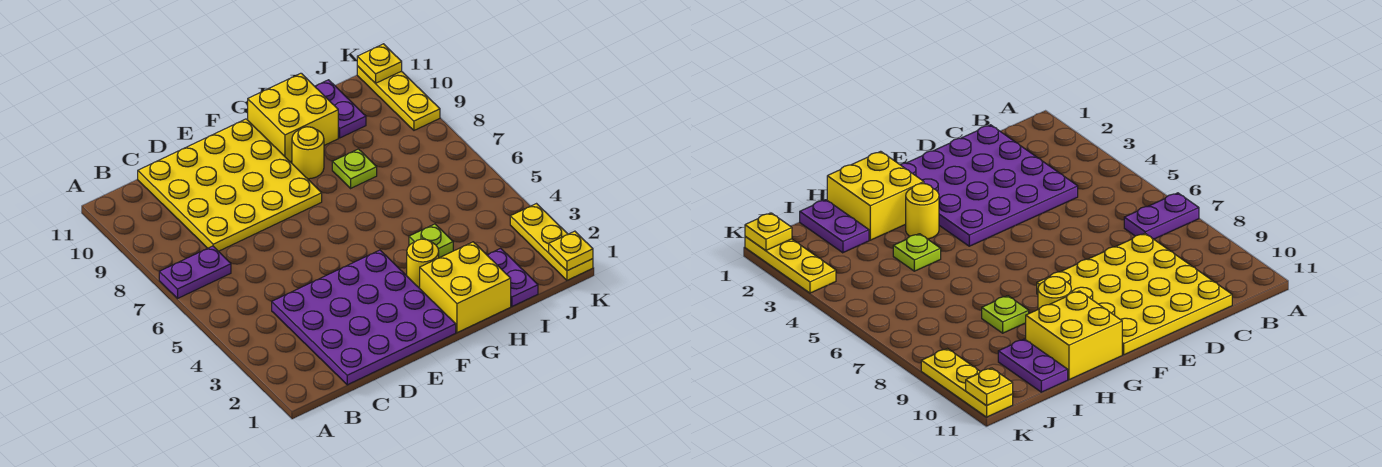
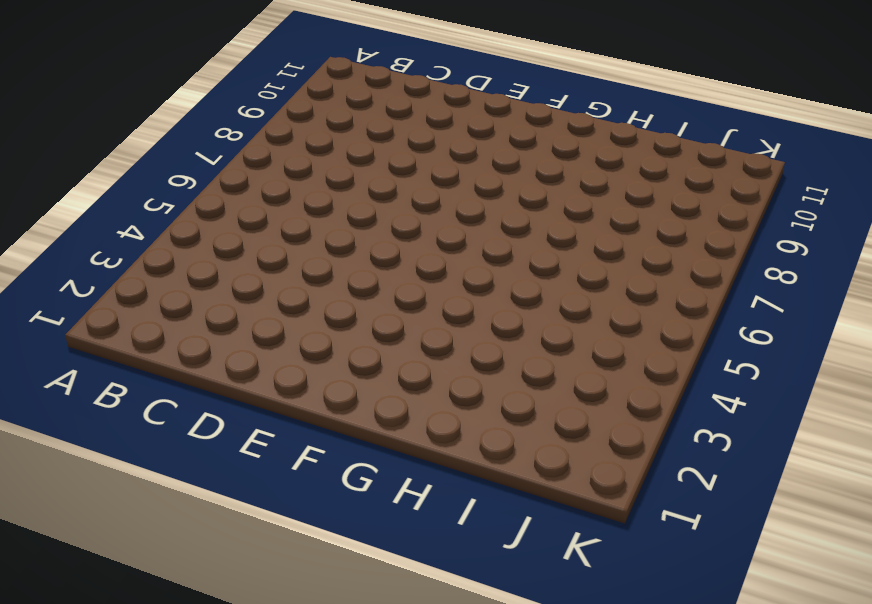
none -> purple plate A7:B7 level 1
none -> purple plate C1:F4 level 1
none -> yellow plate C8:F11 level 1

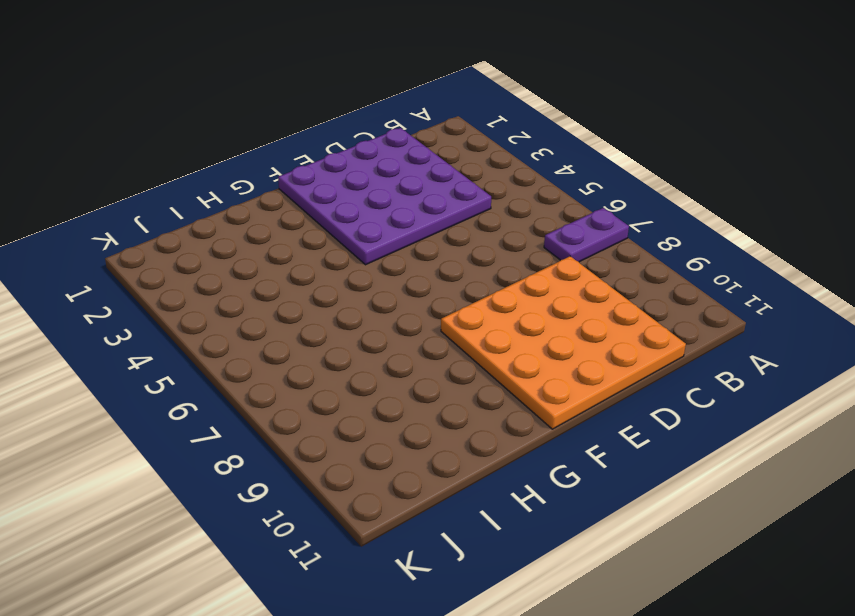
orange plate C8:F11 level 1 -> yellow plate C8:F11 level 1
none -> yellow brick G1:H2 level 1
none -> yellow round brick G3 level 1
none -> yellow round brick G9 level 1

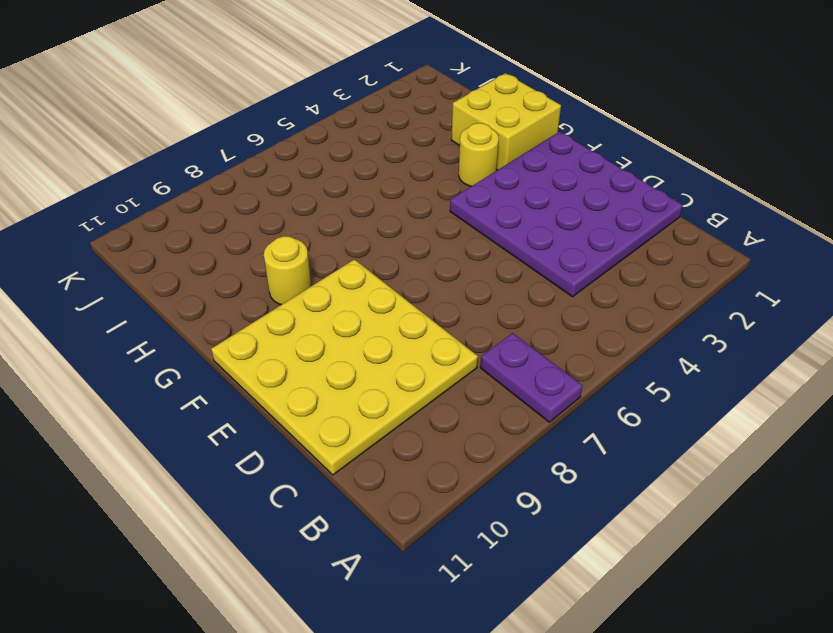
none -> yellow brick G10:H11 level 1
none -> lime plate H4 level 1
none -> lime plate H8 level 1

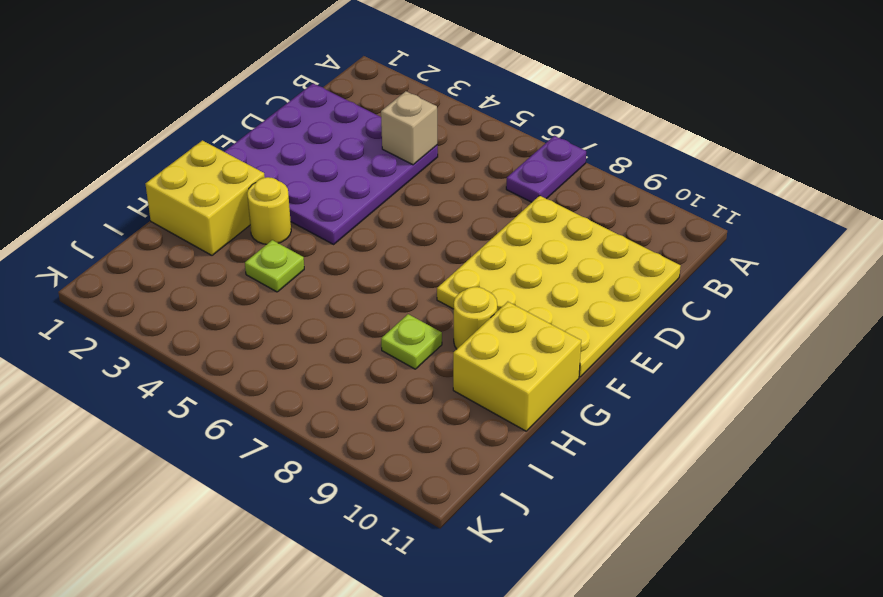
tan brick C4 level 2 -> none
none -> purple plate I1:I2 level 1
none -> purple plate I10:I11 level 1
none -> yellow plate K1:K3 level 1

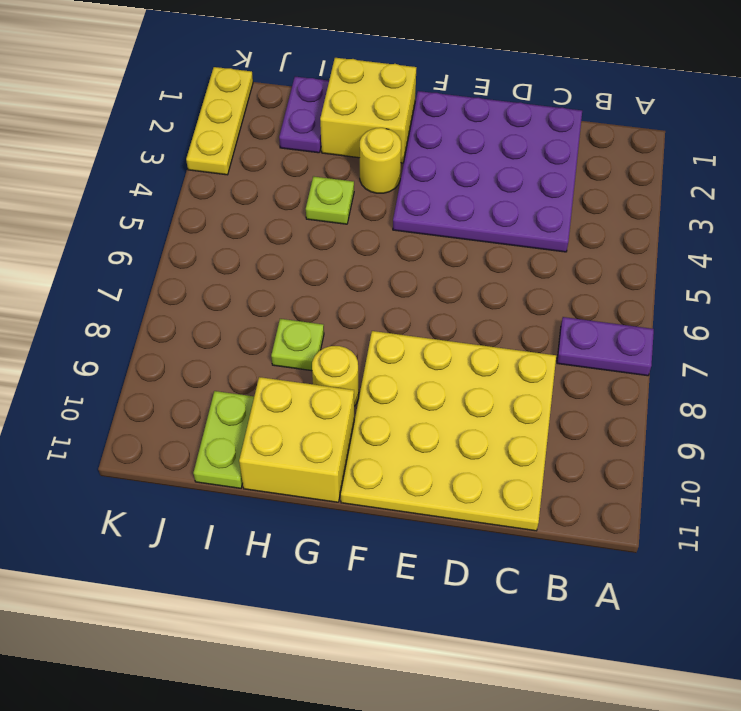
lime plate I10:I11 level 1 -> purple plate I10:I11 level 1
none -> yellow plate K9:K11 level 1
none -> yellow plate K1 level 2
none -> yellow plate K11 level 2

